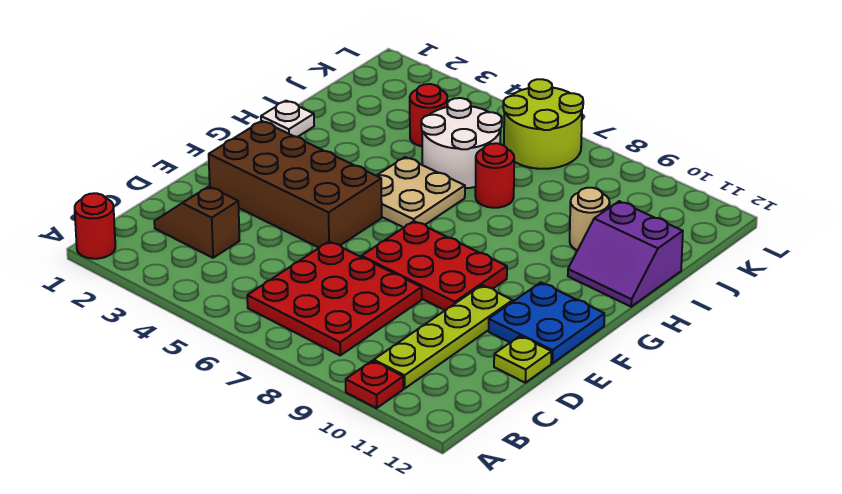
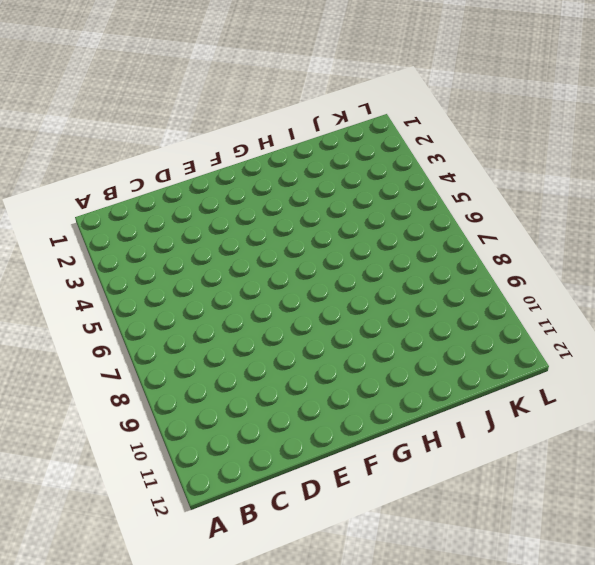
none -> red round brick A1 level 1
none -> red plate A10 level 1
none -> red plate B6:D8 level 1

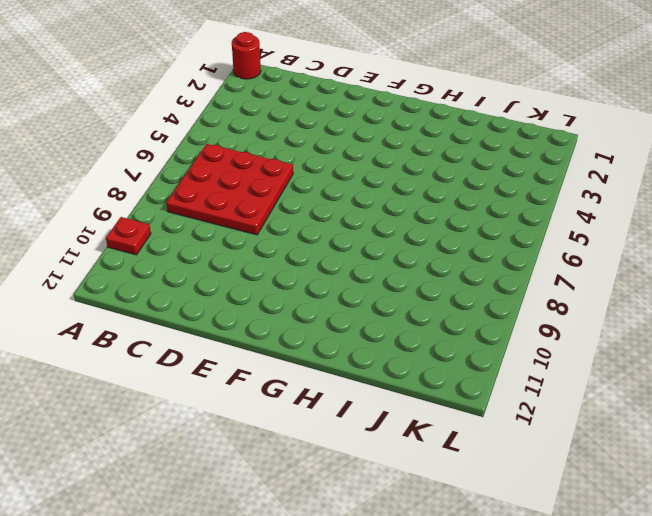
none -> lime plate B10:E10 level 1
none -> brown slope C2:C3 level 1 top 3
none -> lime plate D12 level 1

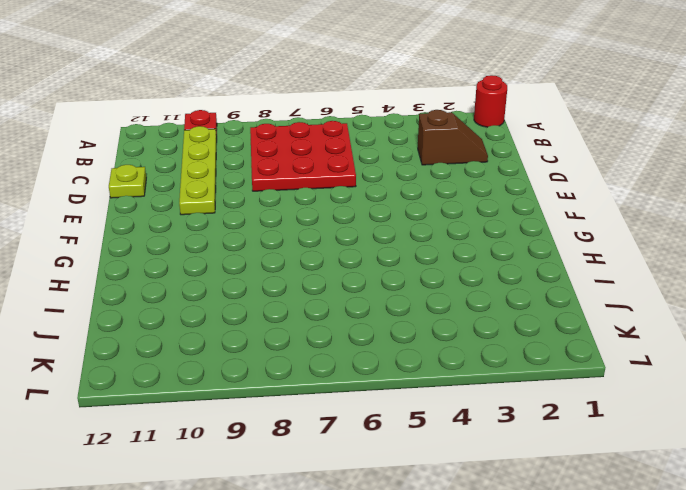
none -> brown brick E2:F5 level 1
none -> red plate E7:F9 level 1
none -> blue plate E11:F12 level 1

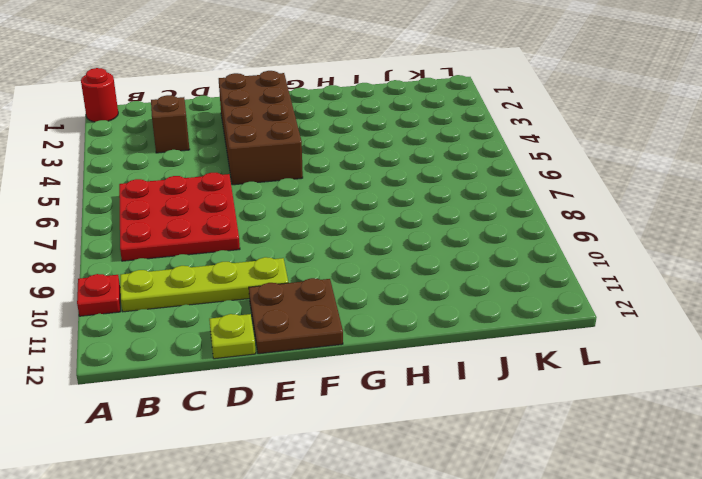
brown plate E11:F12 level 1 -> blue plate E11:F12 level 1
none -> red plate E7:F9 level 1
none -> tan plate G5:H6 level 1
none -> white plate H1 level 1

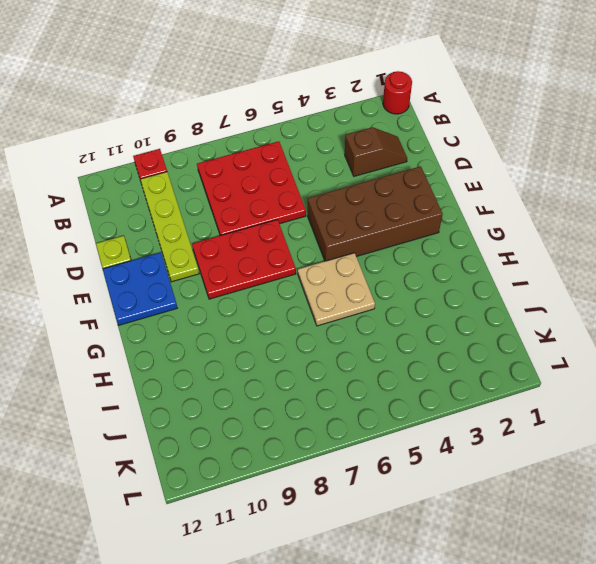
none -> white plate H1 level 1
none -> purple slope H11:I12 level 1 top I
none -> white round brick I5:J6 level 1

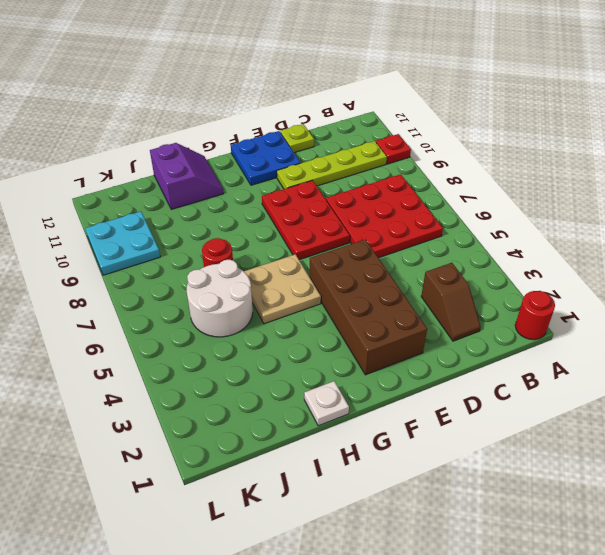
cyan plate K9:L10 level 1 -> none
none -> tan round brick I10 level 1
none -> red round brick J4 level 1
none -> lime round brick K6:L7 level 1

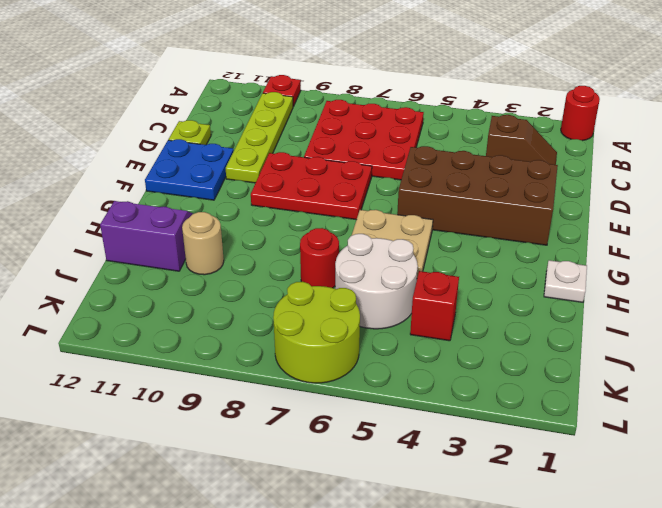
red brick J4 level 1 -> red round brick J4 level 1

